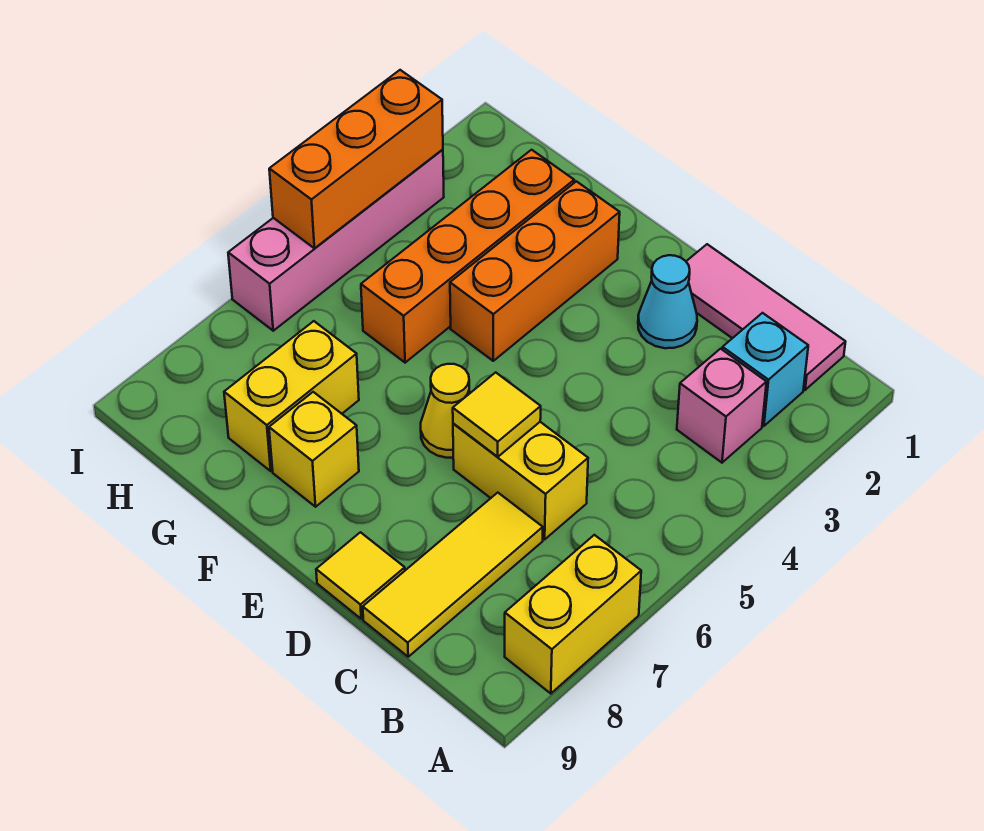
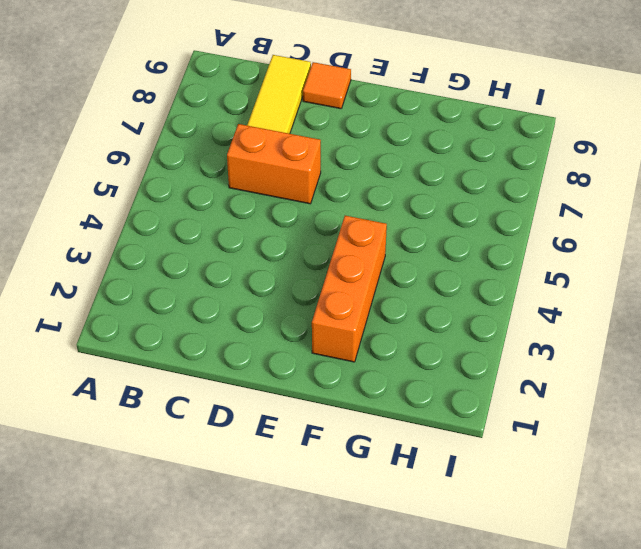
orange brick C6:D6 level 1 -> yellow brick C6:D6 level 1
orange tile D9 level 1 -> yellow tile D9 level 1
none -> yellow brick A7:A8 level 1
none -> pink tile B1:D1 level 1
none -> cyan brick B2 level 1

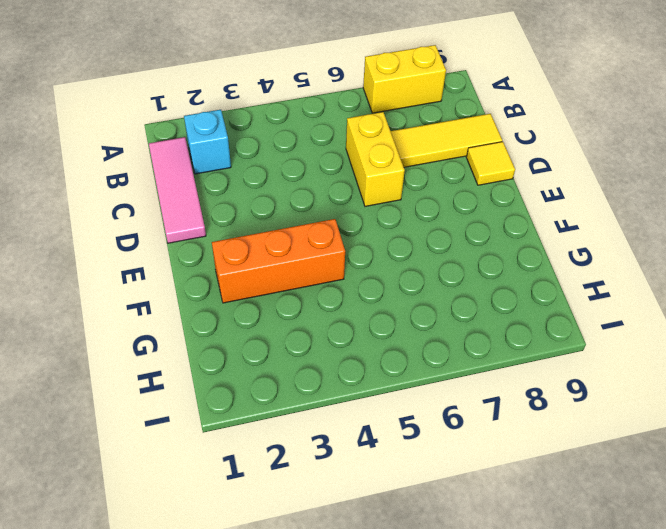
none -> pink brick B3 level 1
none -> cyan cone D2 level 1
none -> yellow cone E6 level 1

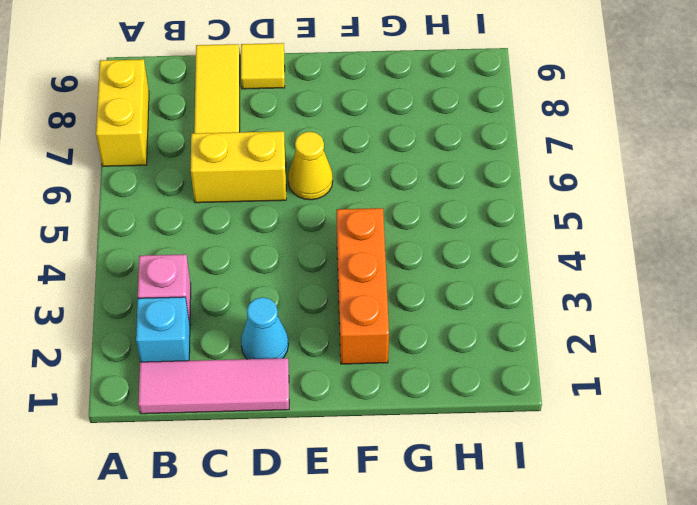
none -> yellow brick F8 level 1
none -> orange brick G2:G5 level 1
none -> yellow brick G7:G8 level 1

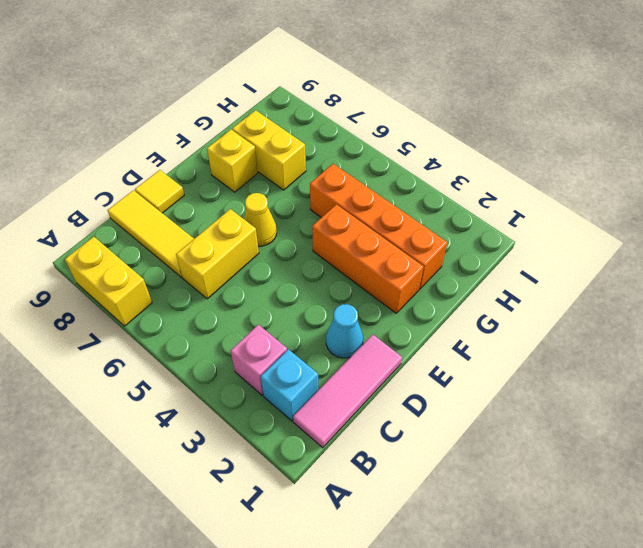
none -> pink brick I3:I6 level 1
none -> yellow tile D6 level 2
none -> orange brick I3:I5 level 2

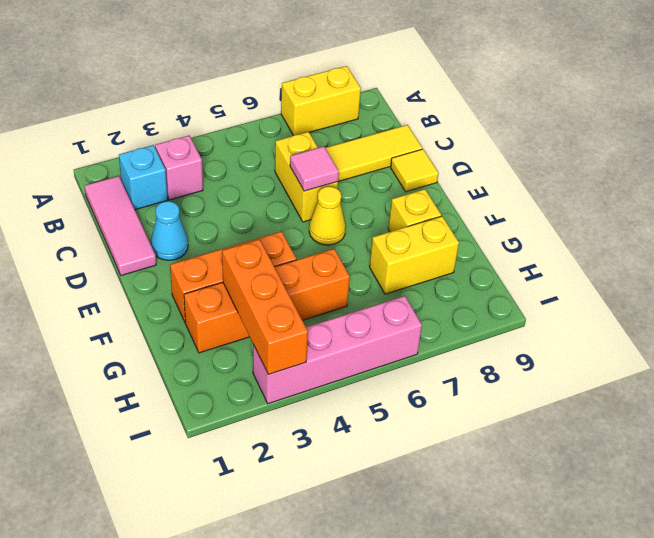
pink tile D6 level 2 -> yellow tile D6 level 2
orange brick G3:I3 level 2 -> orange brick I3:I5 level 2

